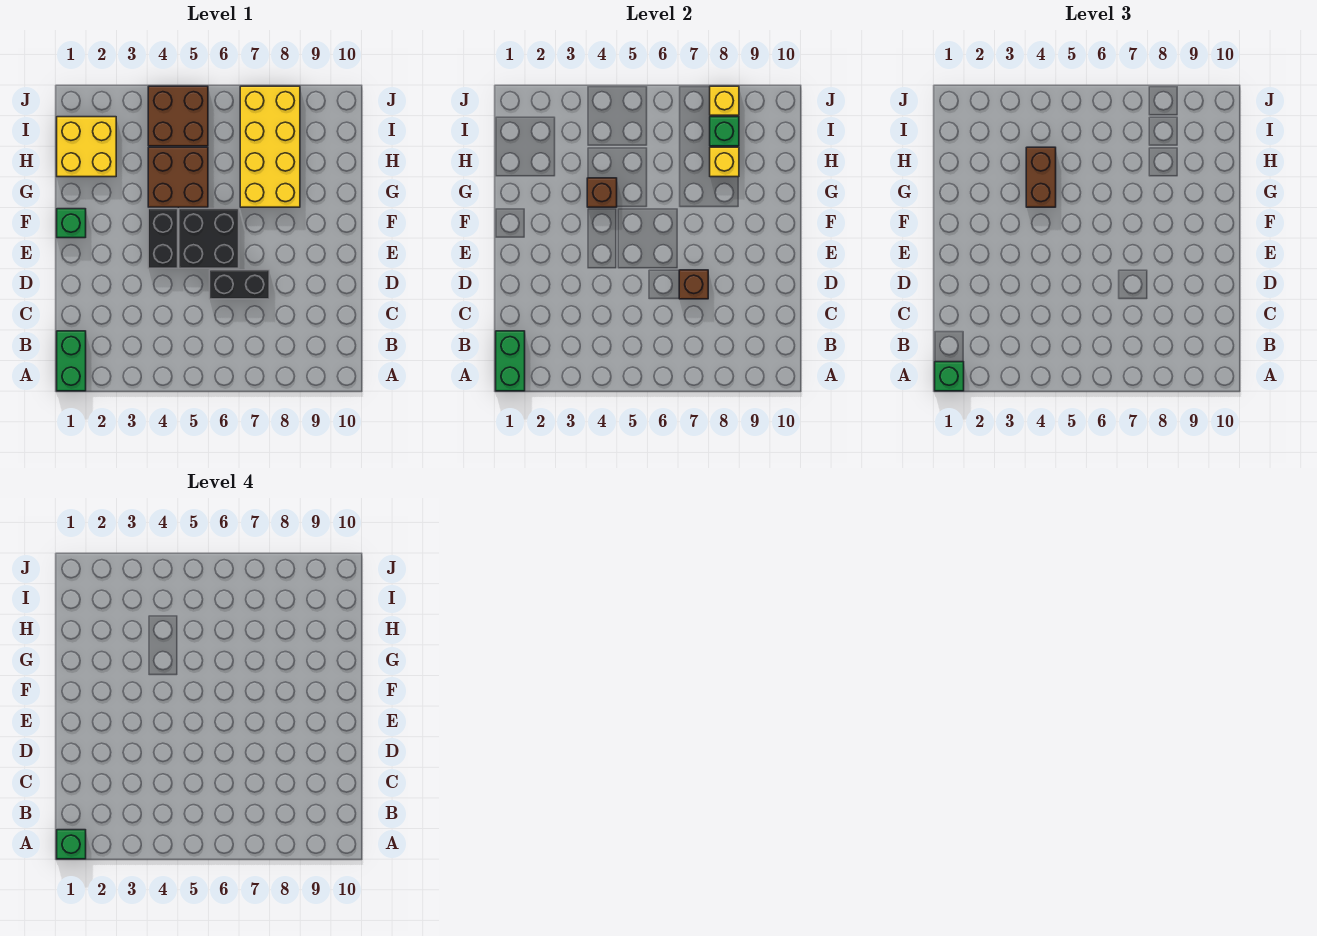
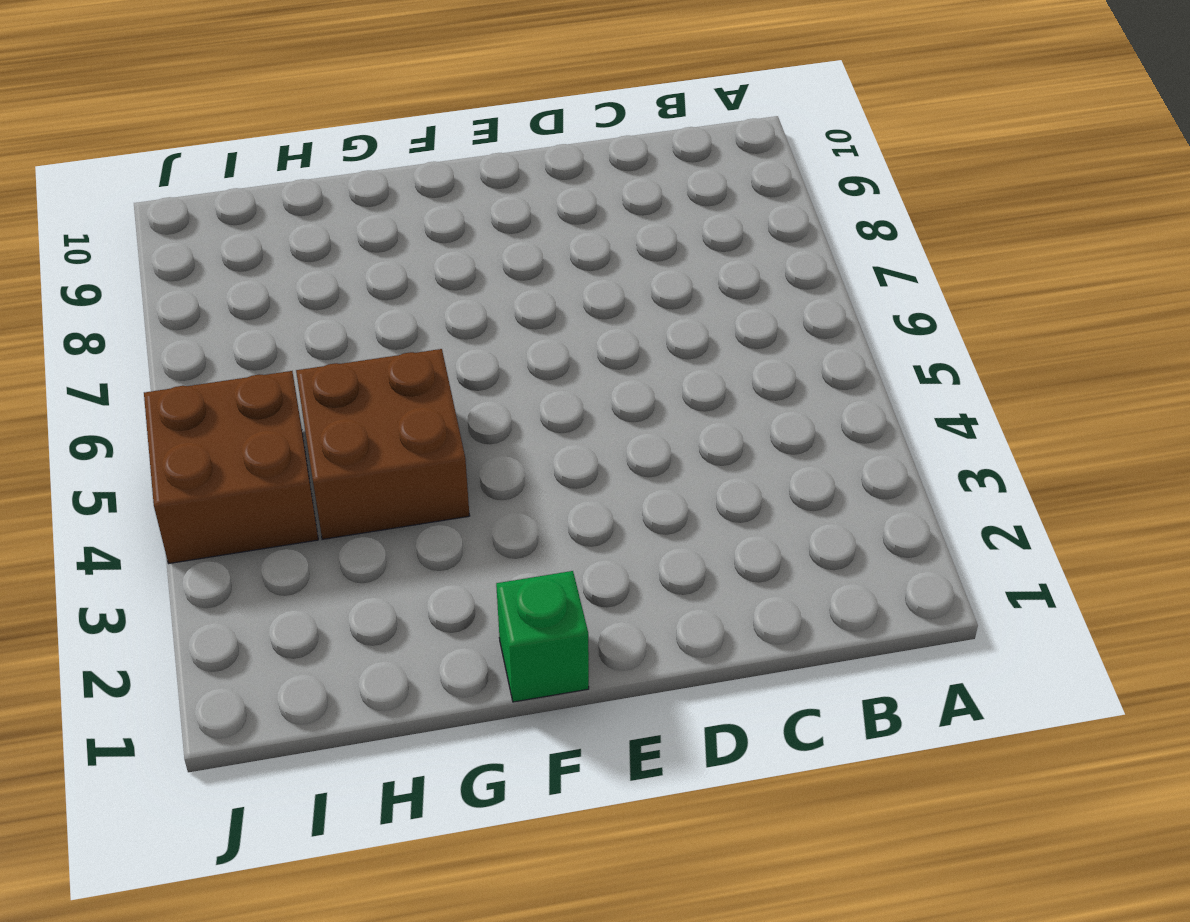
none -> green brick A1:B1 level 1
none -> black brick D6:D7 level 1
none -> black brick E4:F4 level 1

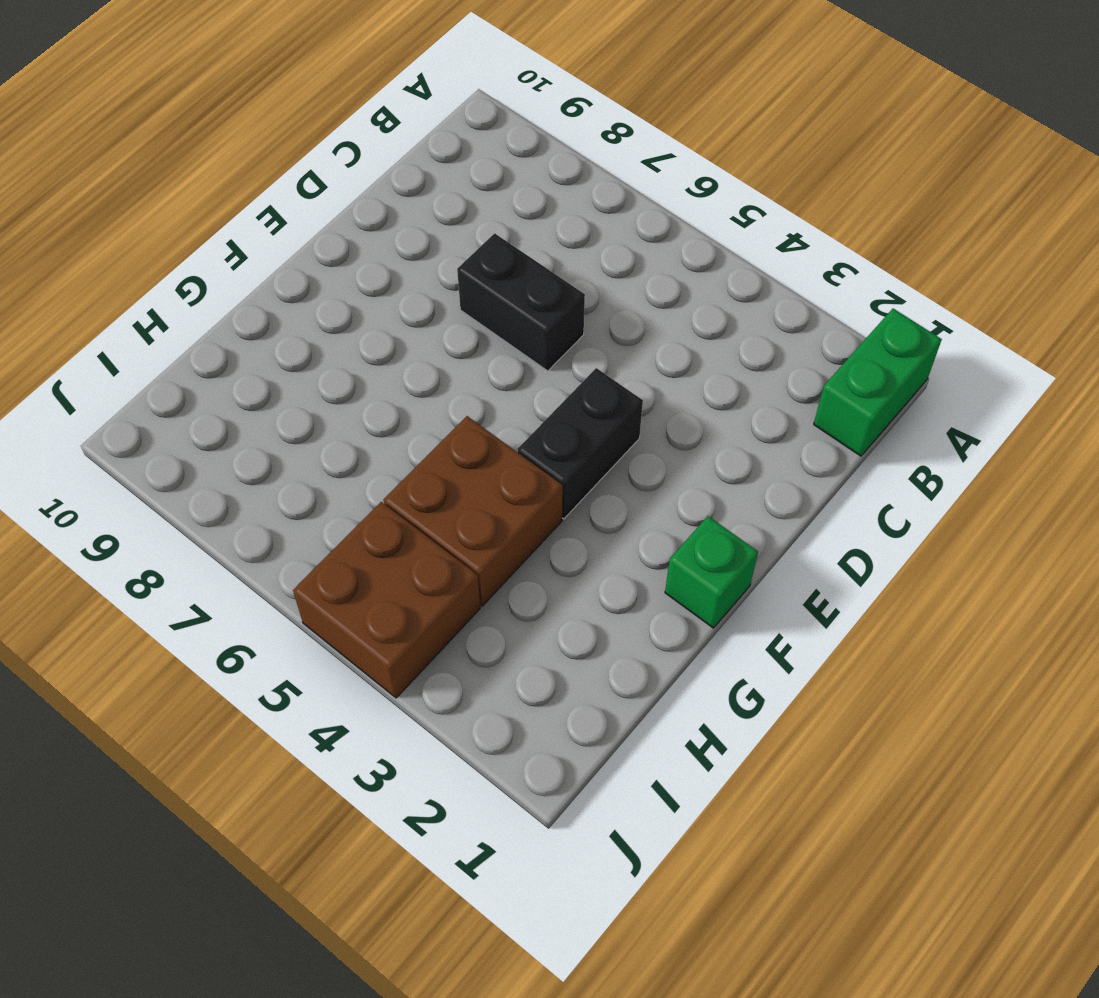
none -> black brick E5:F6 level 1
none -> yellow brick G7:J8 level 1
none -> yellow brick H1:I2 level 1

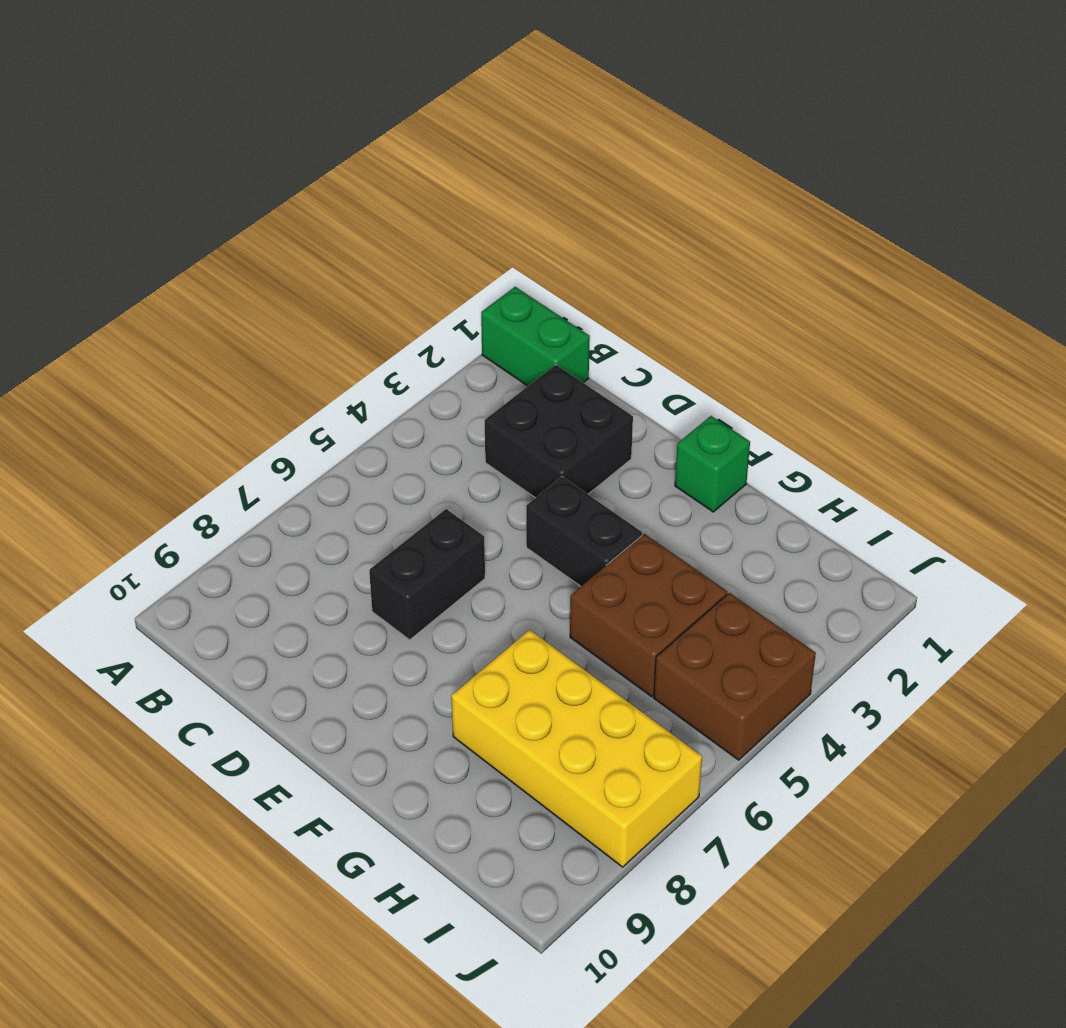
black brick C2:D3 level 1 -> black brick E5:F6 level 1
none -> yellow brick H1:I2 level 1
none -> green brick A1:B1 level 2
none -> brown brick D7 level 2

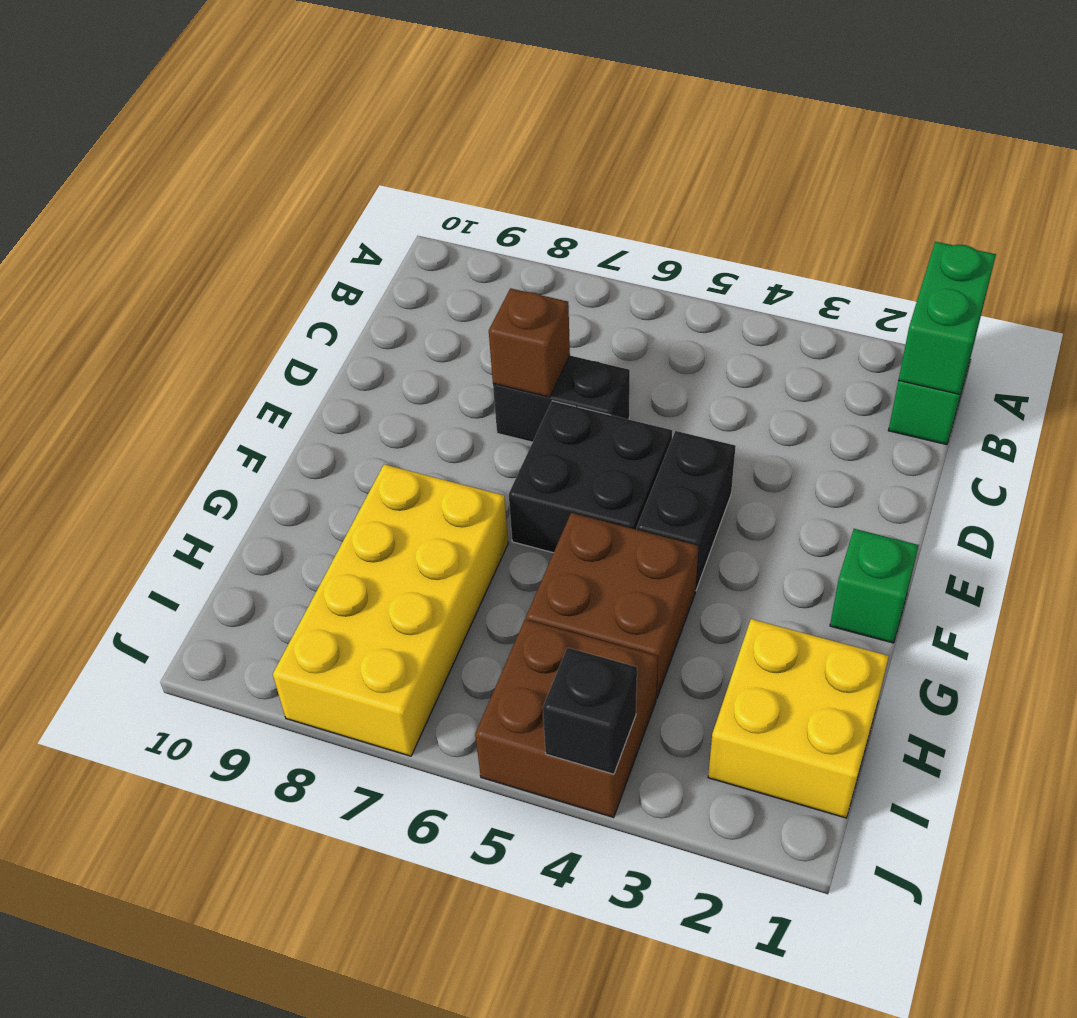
black brick J4 level 2 -> none
none -> brown brick G4 level 2
none -> yellow brick H8 level 2
none -> green brick I8 level 2

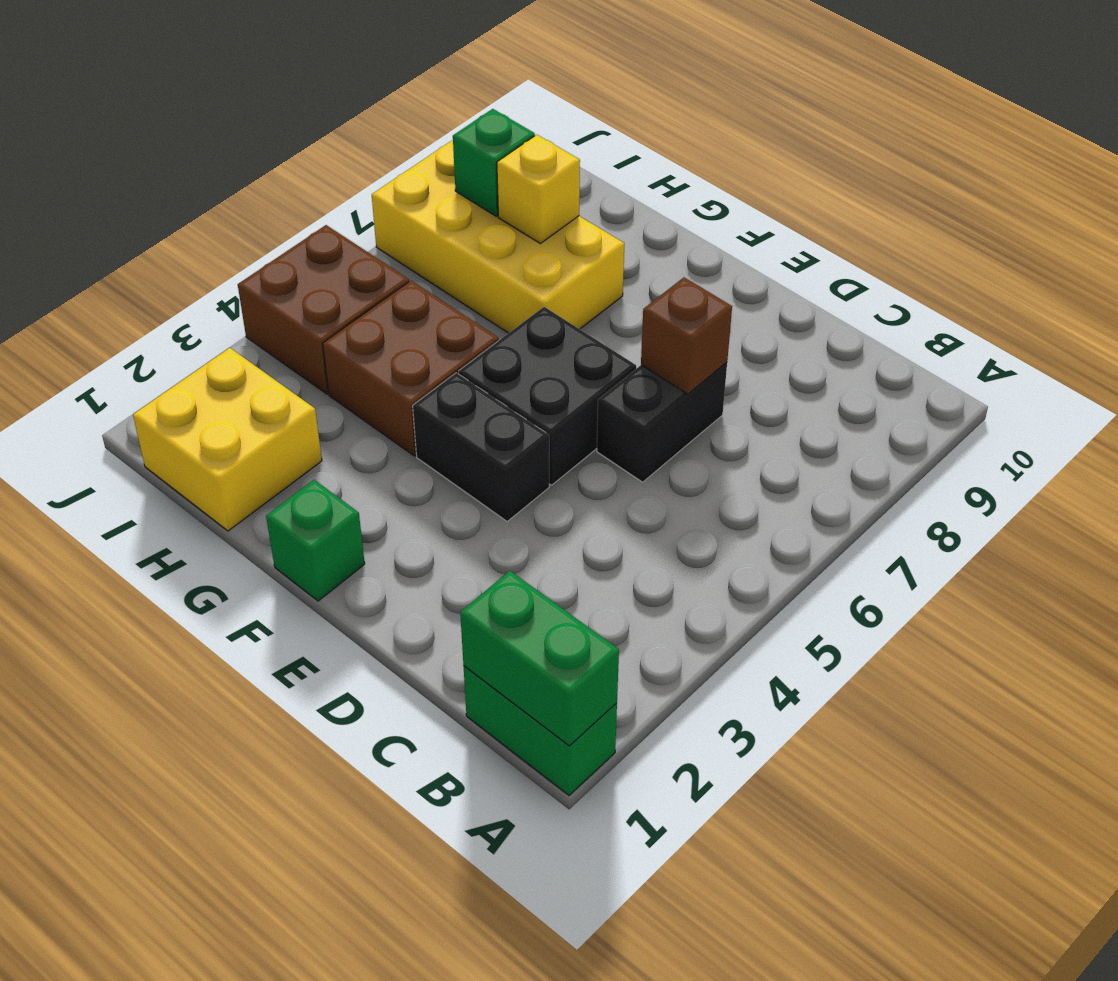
none -> brown brick G4 level 2
none -> yellow brick J8 level 2
none -> green brick A1 level 3

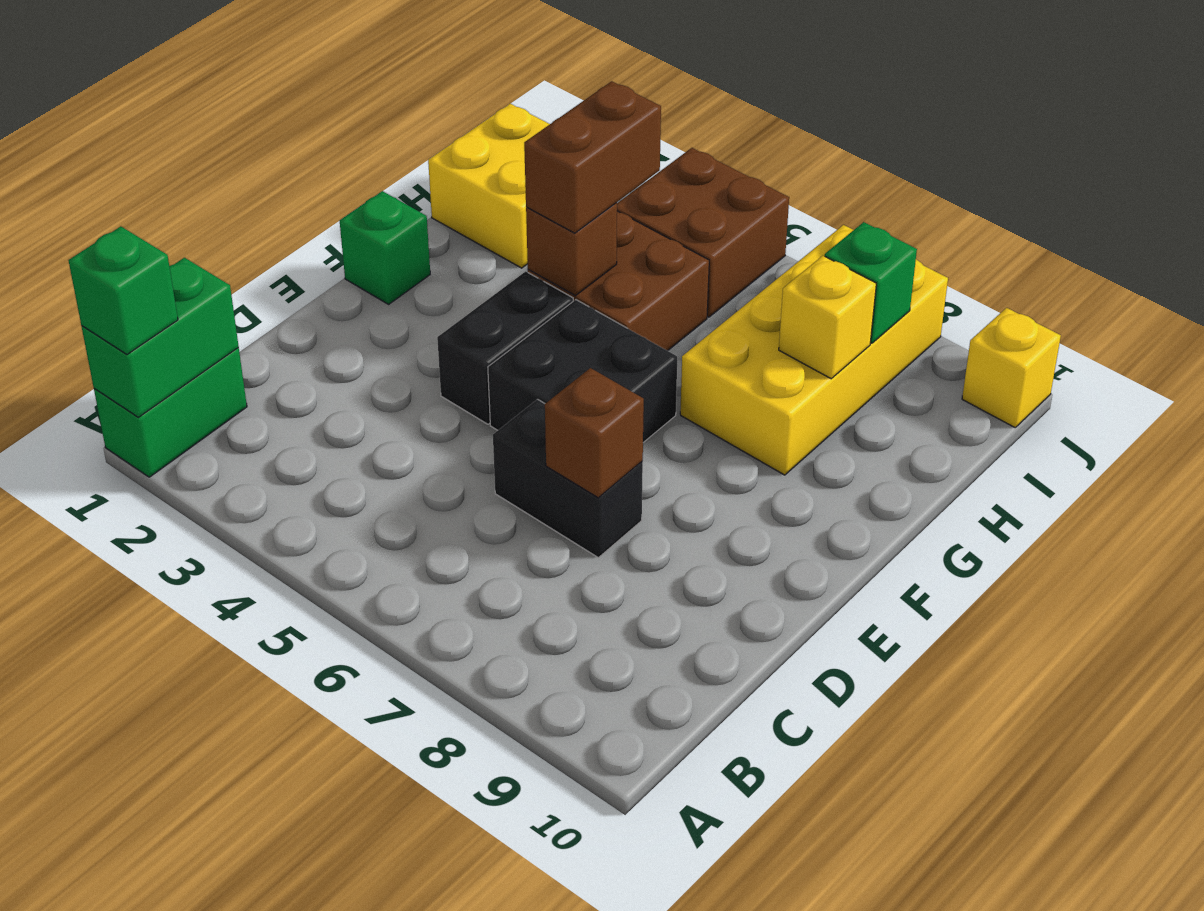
yellow brick J10 level 1 -> yellow brick J8 level 2
none -> green brick A1 level 4

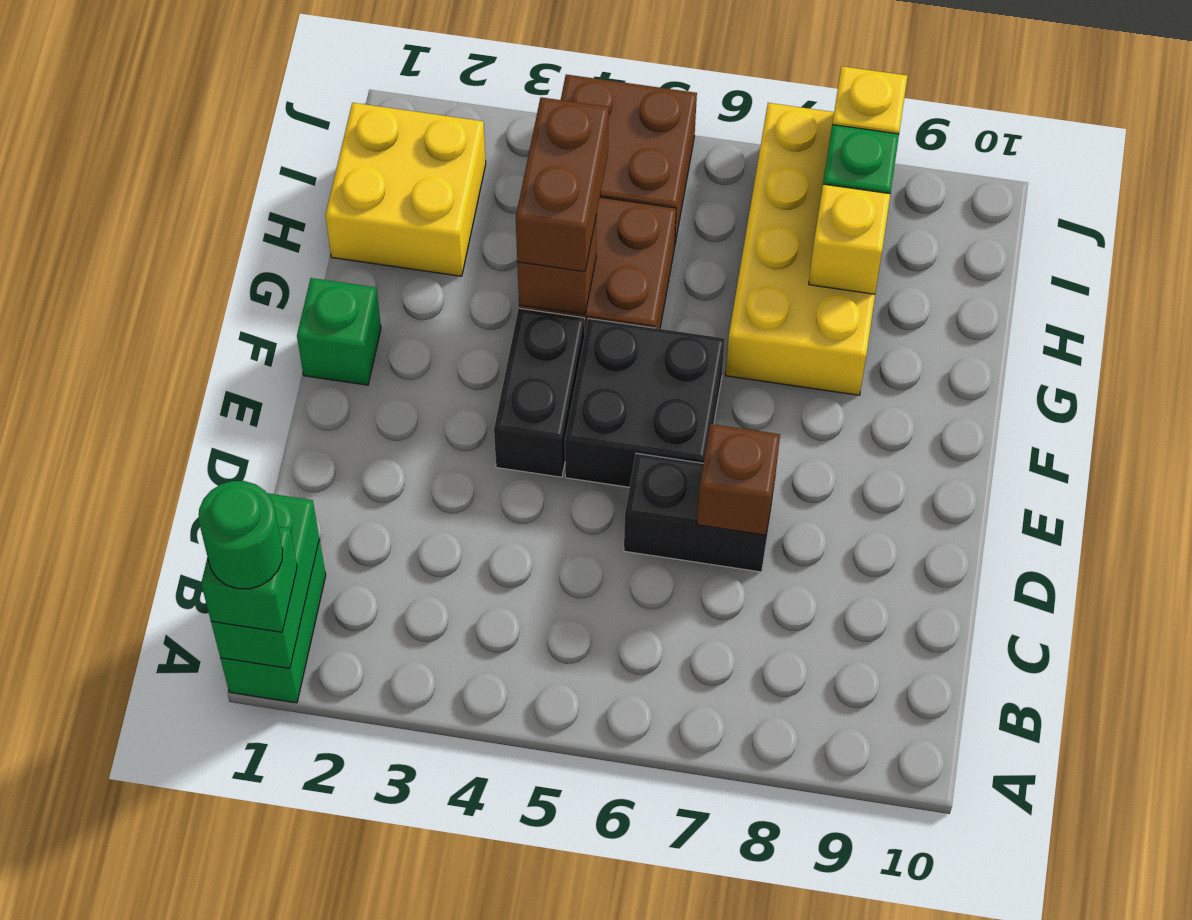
green round brick A1 level 4 -> green brick A1 level 4

